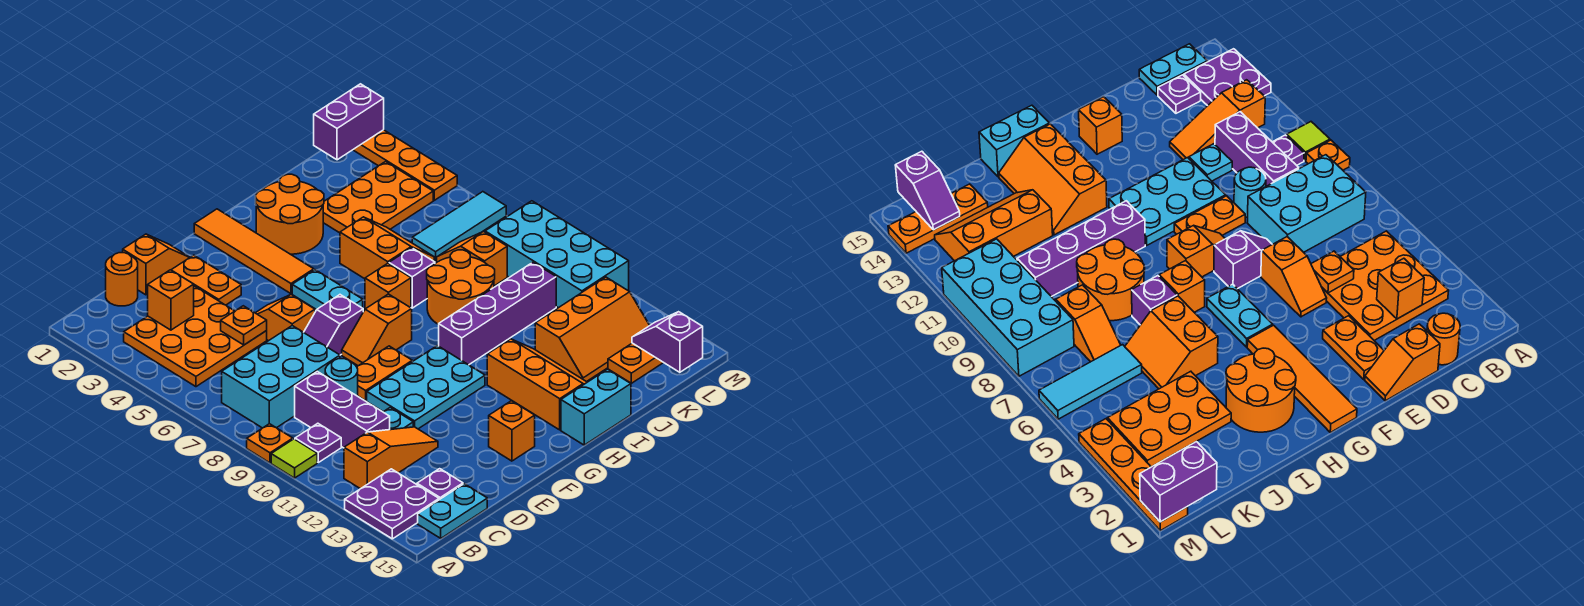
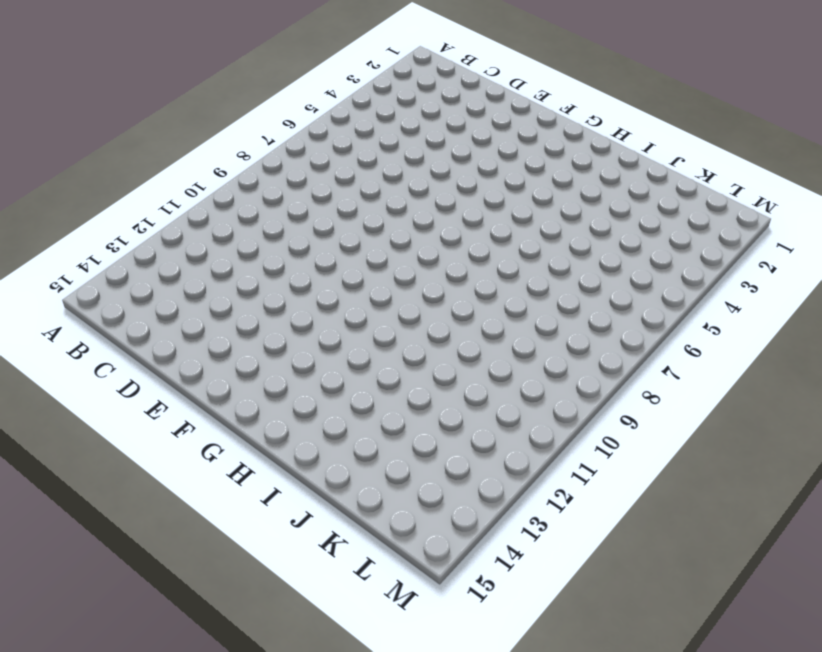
none -> orange plate A9 level 1
none -> lime tile A10 level 1
none -> purple plate A13:B14 level 1
none -> orange plate B3:D5 level 1

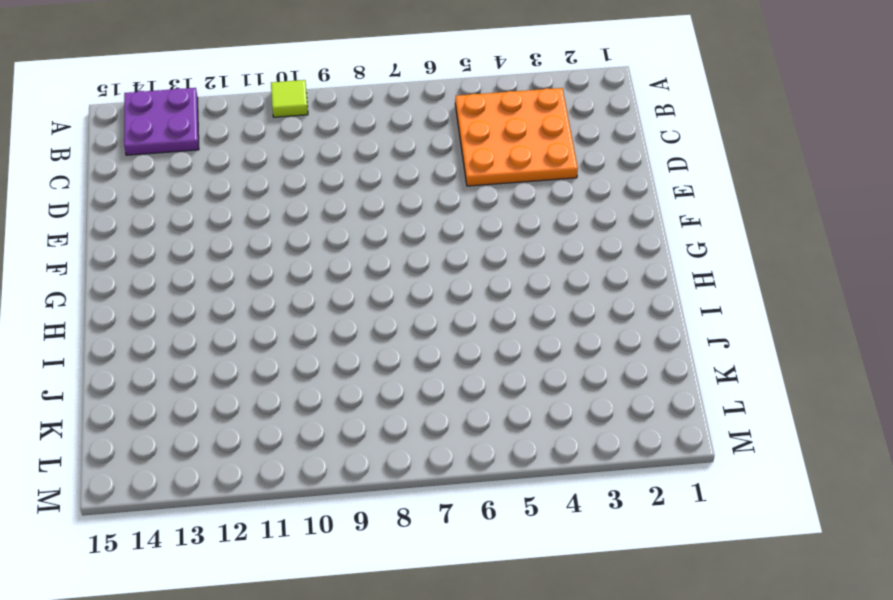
none -> orange plate A9 level 1
none -> cyan brick B7:D8 level 1
none -> purple plate B10 level 1
none -> orange slope B12:D12 level 1 top B

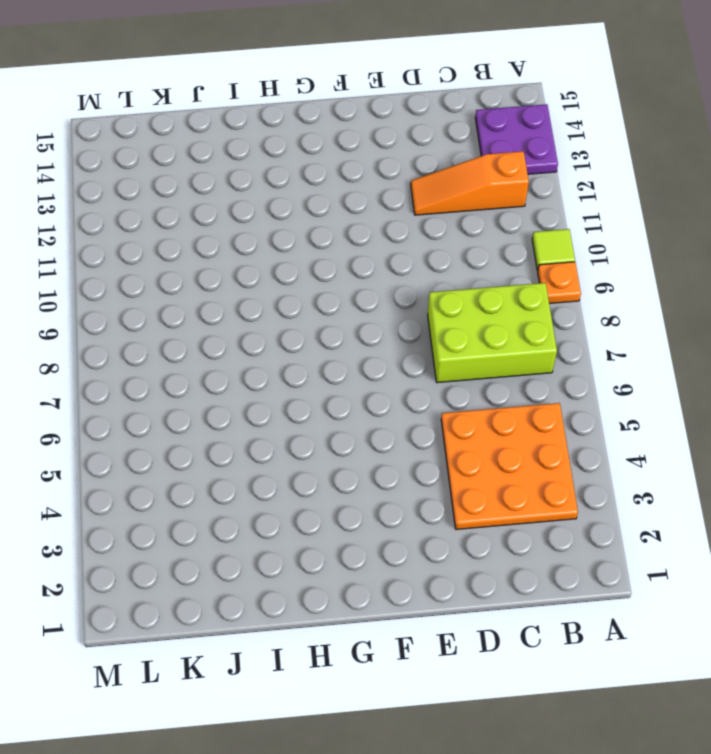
lime brick B7:D8 level 1 -> cyan brick B7:D8 level 1
none -> purple plate B10 level 1
none -> cyan plate B15:C15 level 1
none -> orange round brick C1 level 1
none -> purple brick C9:C11 level 1

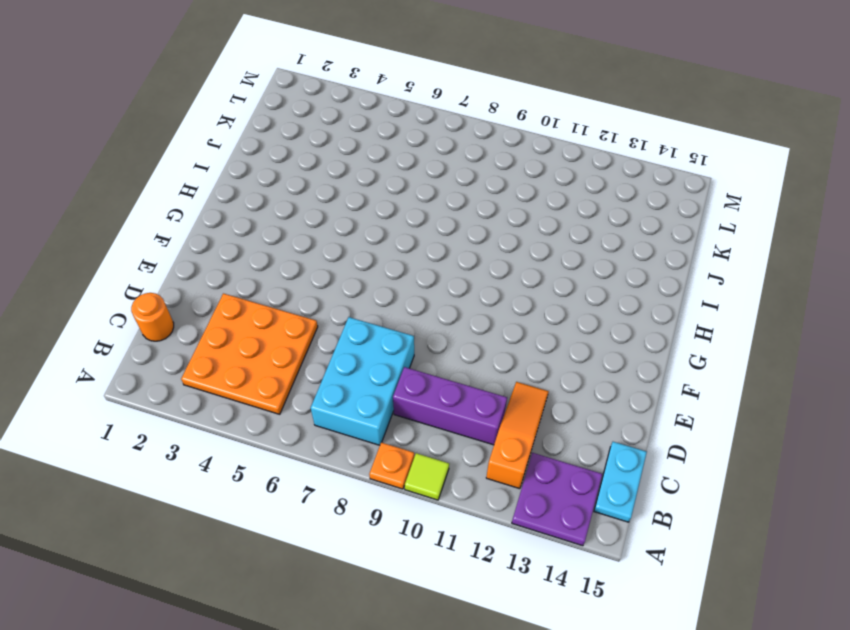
none -> purple plate B10 level 1
none -> purple plate C14 level 1
none -> orange slope D1:E1 level 1 top D
none -> cyan round brick D9 level 1

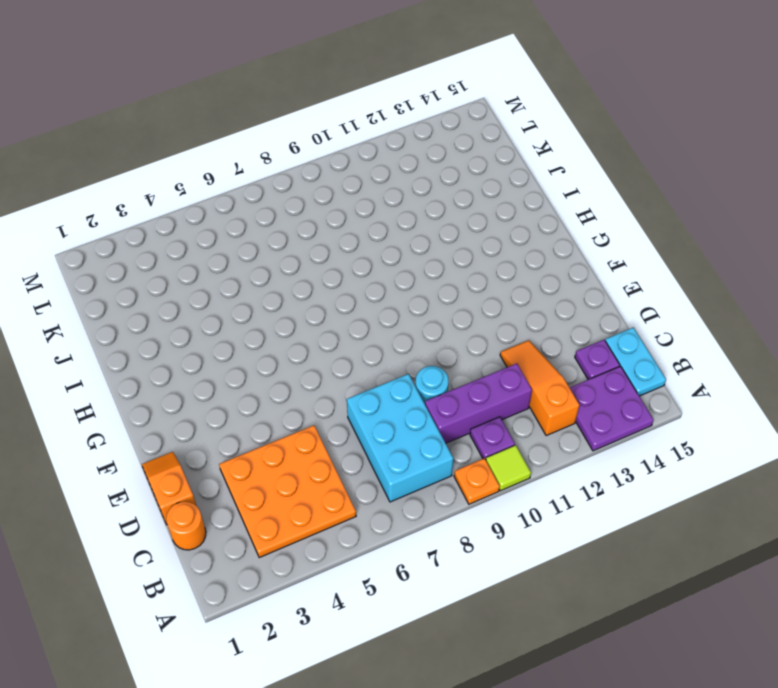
none -> cyan plate D11 level 1
none -> orange plate E2:E3 level 1
none -> orange slope E5:E6 level 1 top 6
none -> purple slope E7:F7 level 1 top F

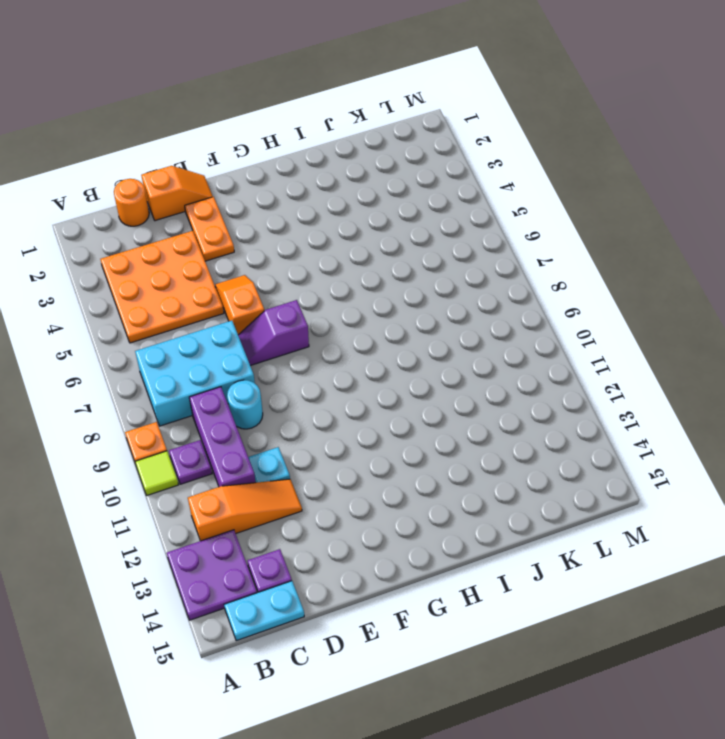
none -> orange plate E9:F9 level 1
none -> cyan plate E10:G11 level 1
none -> orange slope F8:G8 level 1 top G
none -> orange brick F14 level 1

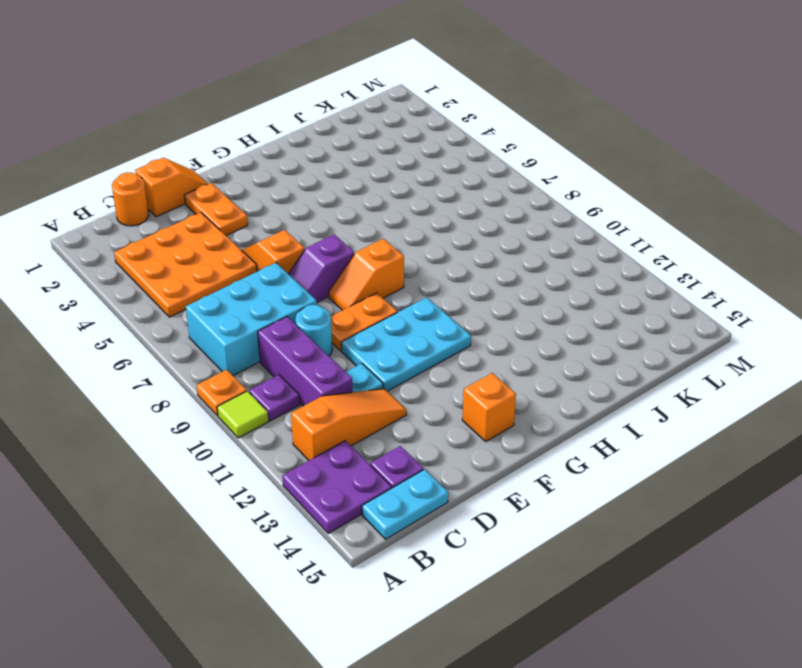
none -> orange tile G1:G4 level 1
none -> cyan plate G5:G6 level 1
none -> orange round brick H2:I3 level 1
none -> orange brick H7 level 1

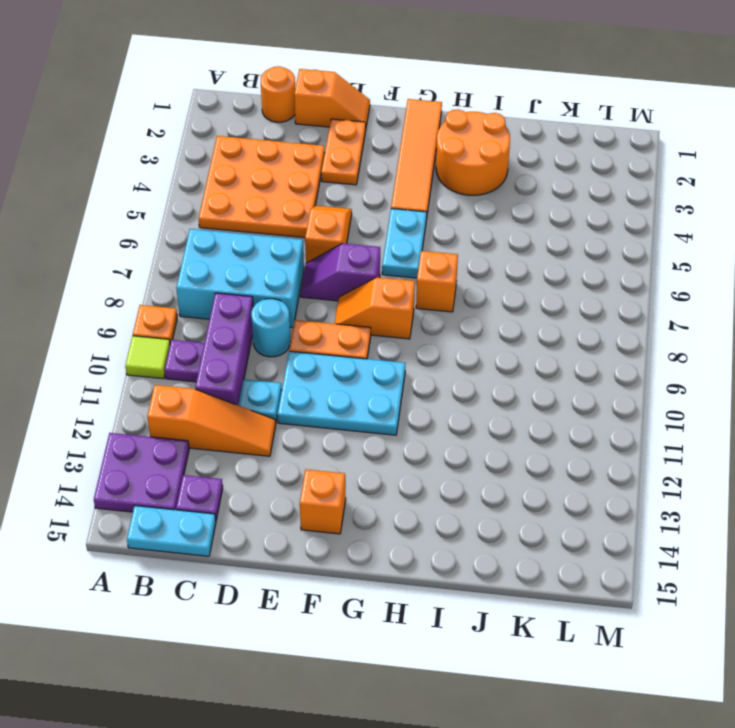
none -> purple brick H10:K10 level 1
none -> orange slope H12:I14 level 1 top H
none -> cyan brick H15:I15 level 1
none -> orange slope I5:J6 level 1 top I

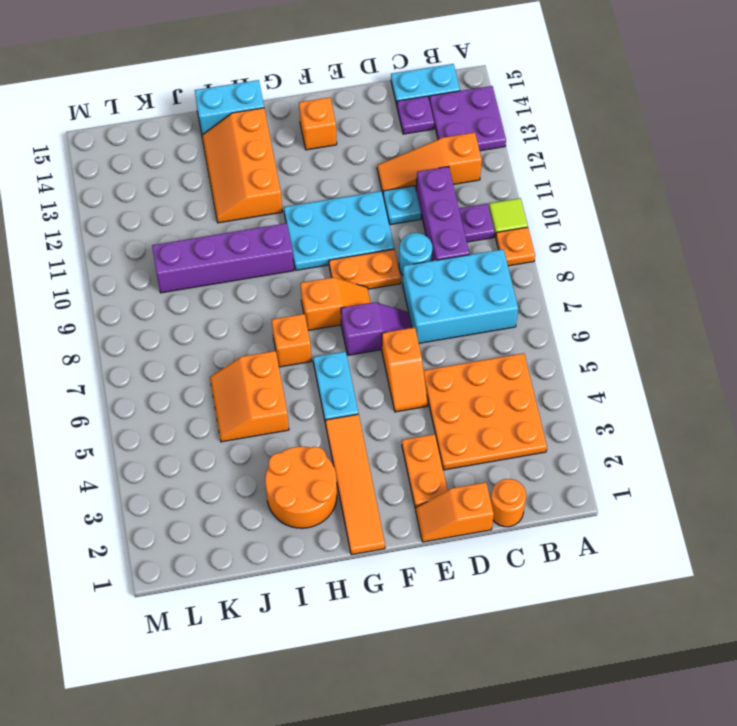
none -> purple brick I7 level 1
none -> orange round brick I8:J9 level 1
none -> orange plate J3:L4 level 1
none -> orange slope J12:L13 level 1 top 12

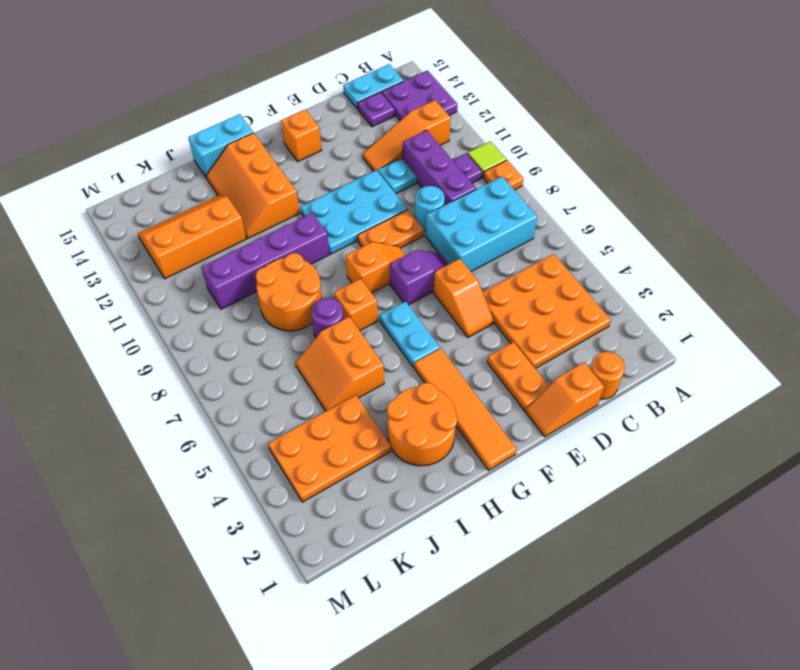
purple round brick I7 level 1 -> purple brick I7 level 1
none -> cyan tile K6:M6 level 1
none -> orange slope K7:K8 level 1 top 8
none -> orange plate K14:M14 level 1
none -> cyan brick L8:M11 level 1

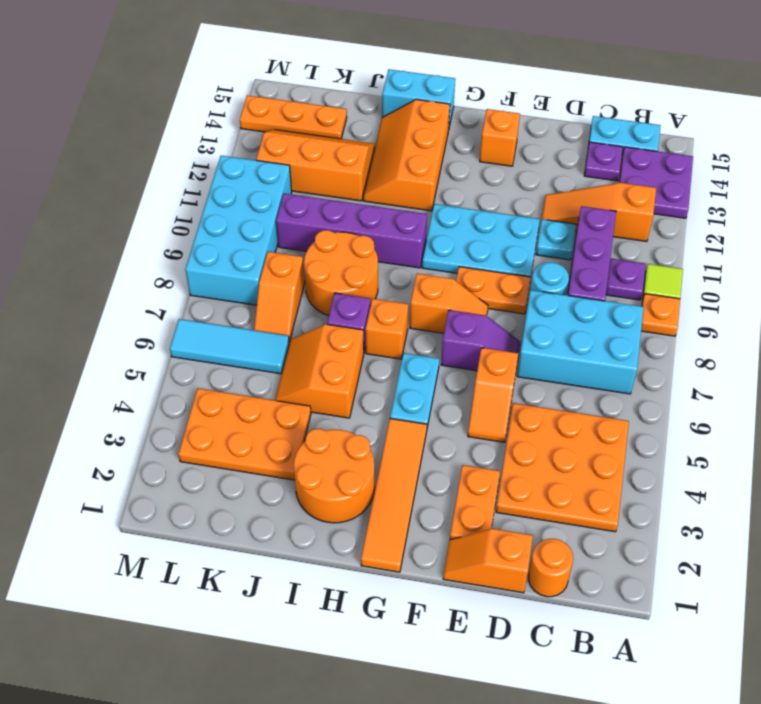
none -> orange plate M1:M4 level 1
none -> orange brick C3 level 2
none -> orange plate D5 level 2
none -> purple brick L1:M1 level 2

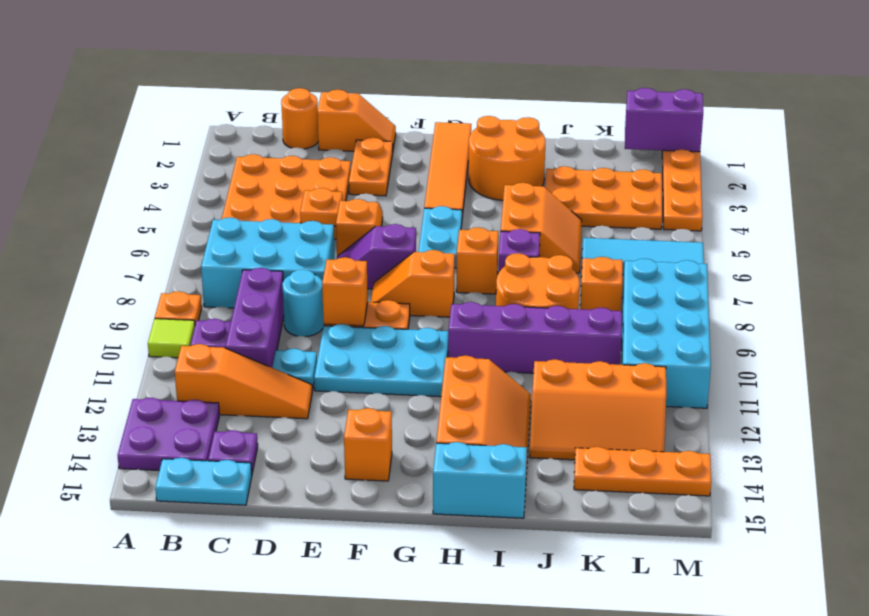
orange brick E9 level 2 -> orange brick C3 level 2
none -> purple slope L14:L15 level 2 top 15

